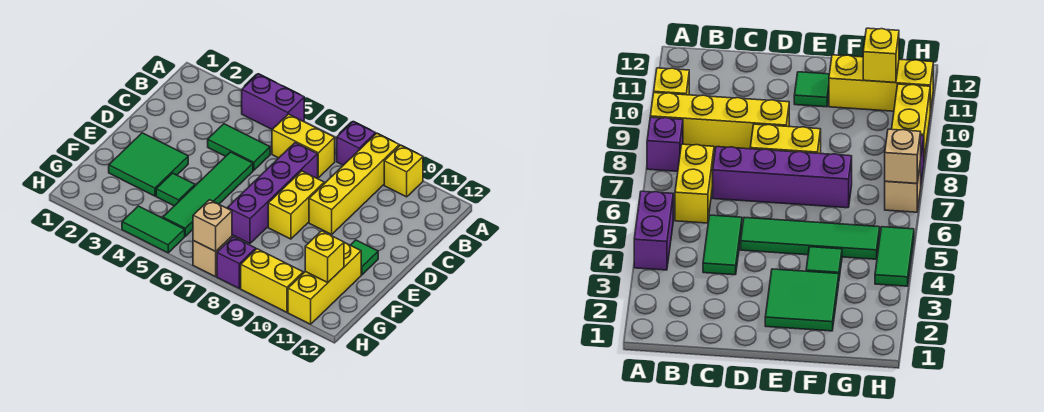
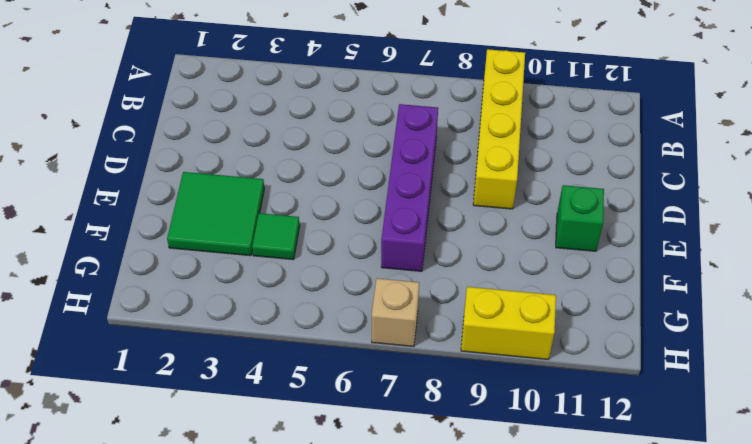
green brick E11 level 1 -> green tile E11 level 1
none -> purple brick A4:A5 level 1
none -> purple brick A8 level 1
none -> yellow brick A10 level 1

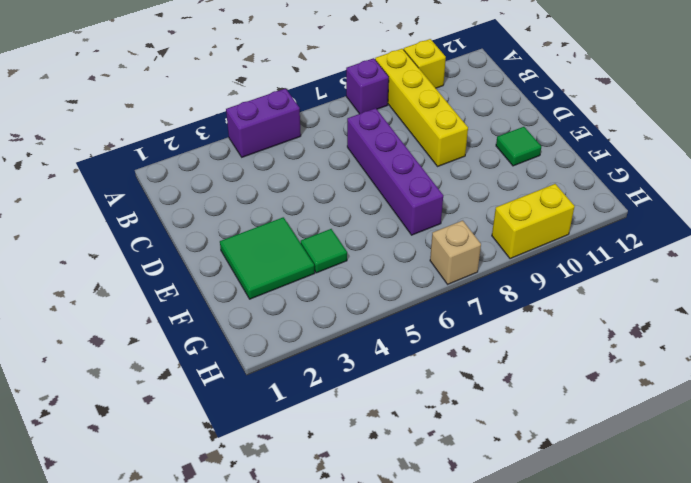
none -> yellow brick B6:B7 level 1
none -> green tile C4:C5 level 1
none -> green tile D5:G5 level 1

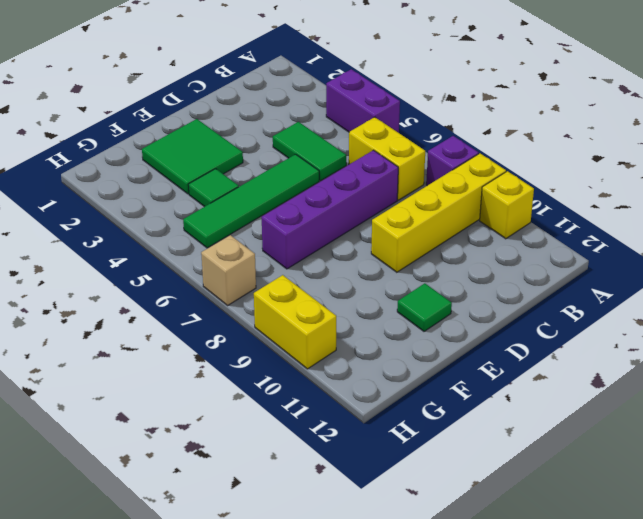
none -> yellow brick D8:E8 level 1
none -> yellow brick F11:H11 level 1
none -> green tile H4:H5 level 1

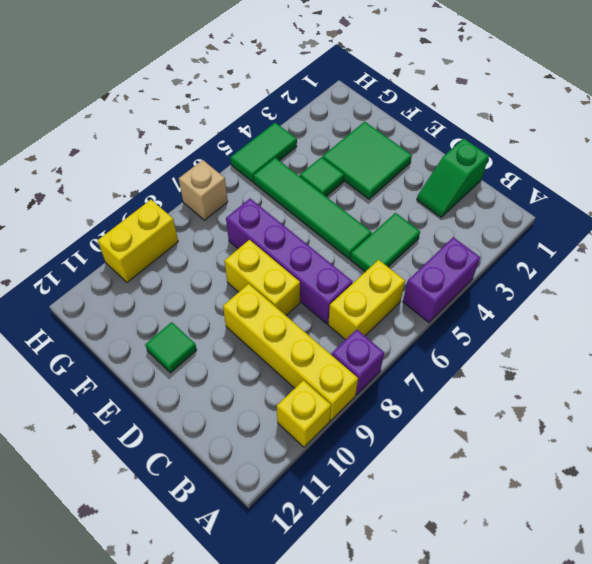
green slope C1:C2 level 1 top 1 -> none
none -> yellow brick F11:H11 level 1
none -> purple brick H8 level 1
none -> yellow brick G11 level 2

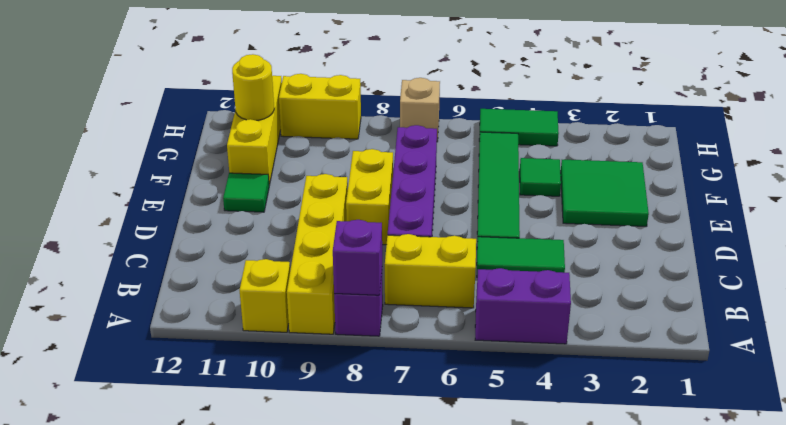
purple brick A8 level 2 -> purple brick H8 level 1
yellow round brick G11 level 2 -> yellow brick G11 level 2
none -> tan brick H7 level 2

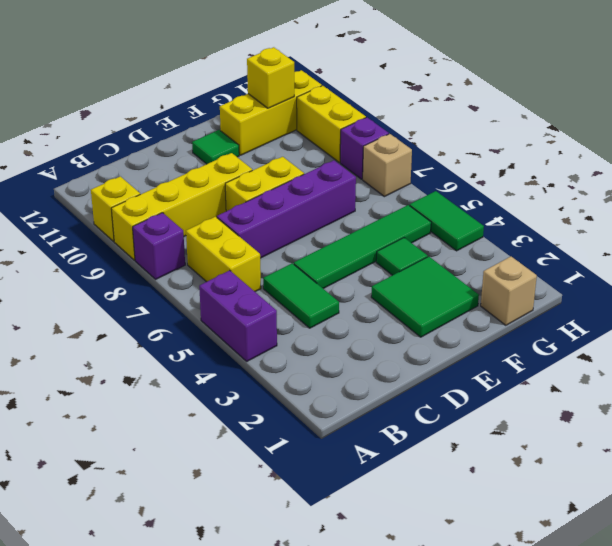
tan brick G1 level 1 -> tan brick H7 level 2

